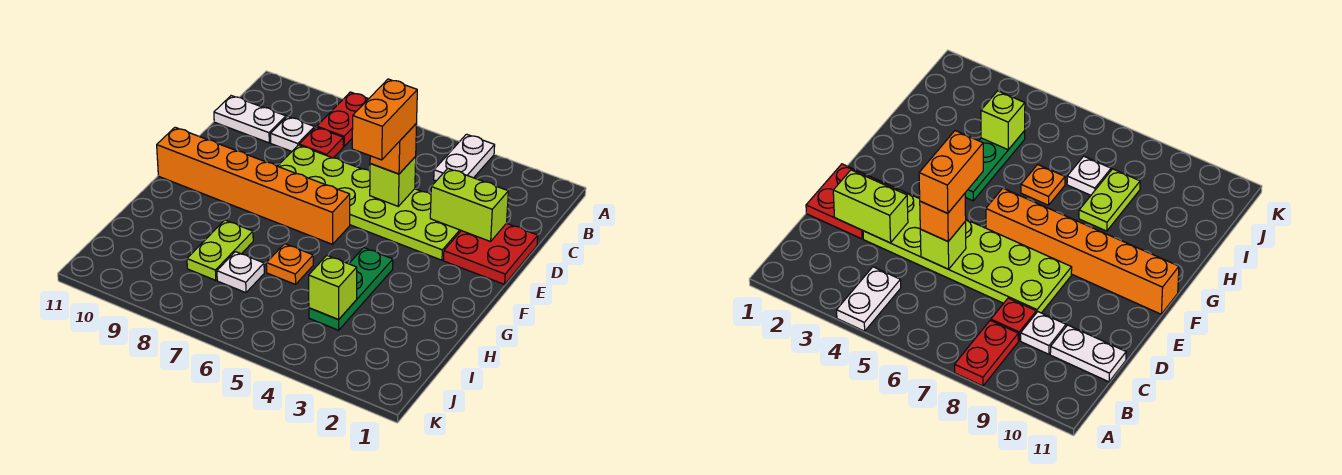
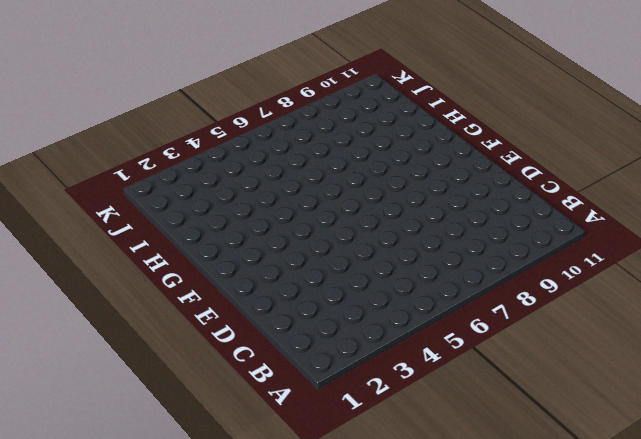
none -> white plate A4:B4 level 1
none -> red plate A8:B8 level 1
none -> red plate C8 level 1

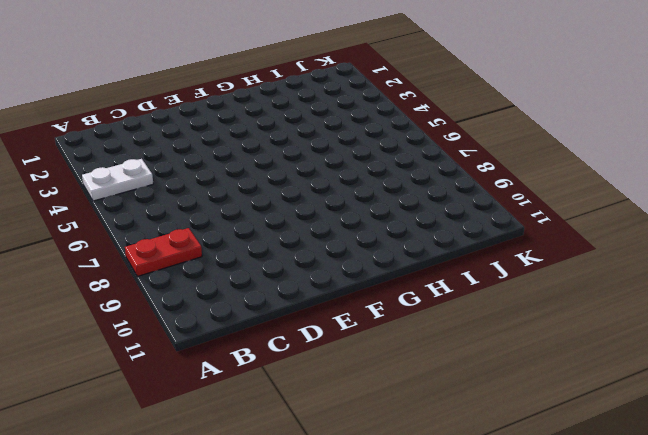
none -> red plate C8 level 1
none -> white plate C9 level 1
none -> white plate C10:C11 level 1

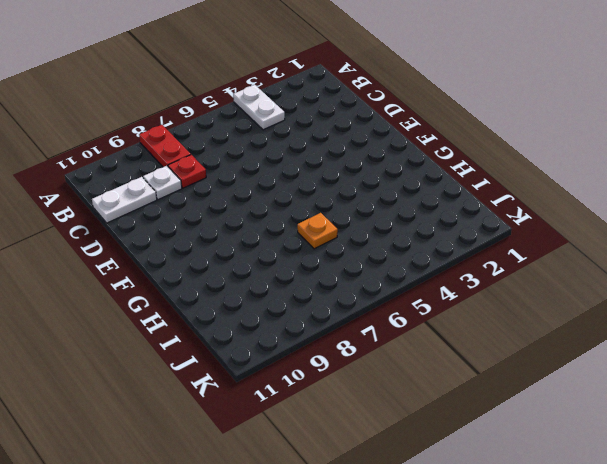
none -> red plate D1:E2 level 1
none -> lime plate D3:E8 level 1
none -> orange brick F6:F11 level 1

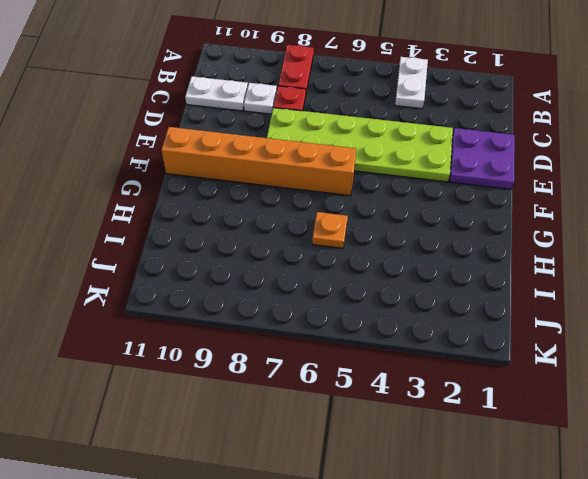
purple plate D1:E2 level 1 -> red plate D1:E2 level 1
none -> green plate G4:I4 level 1
none -> lime plate H8:I8 level 1
none -> white plate I7 level 1

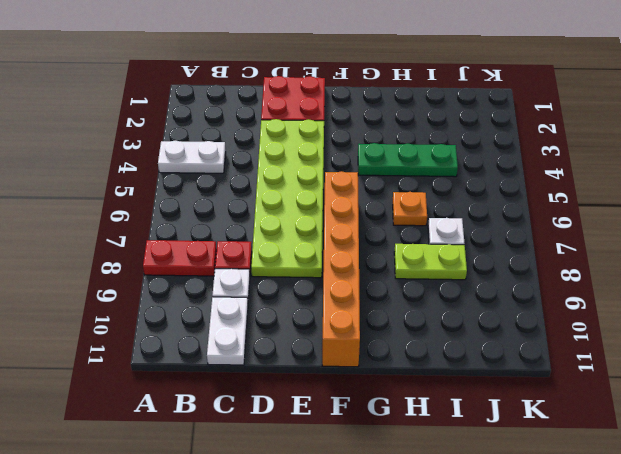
none -> lime brick D2:D3 level 2
none -> lime brick D5 level 2
none -> lime brick I4 level 2

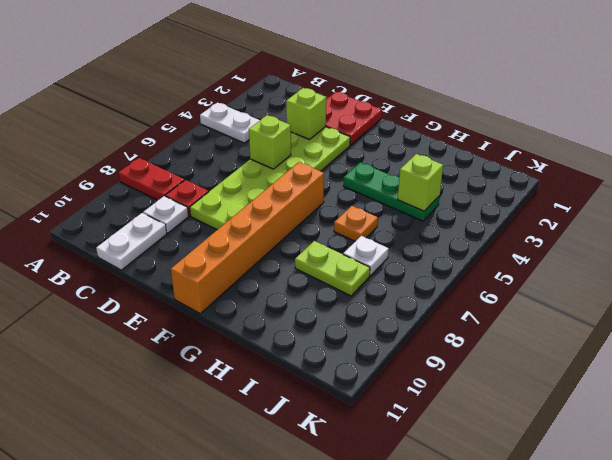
lime brick D3 level 2 -> lime brick D2:D3 level 2
none -> orange brick D5 level 3
none -> orange brick D5:E5 level 4

